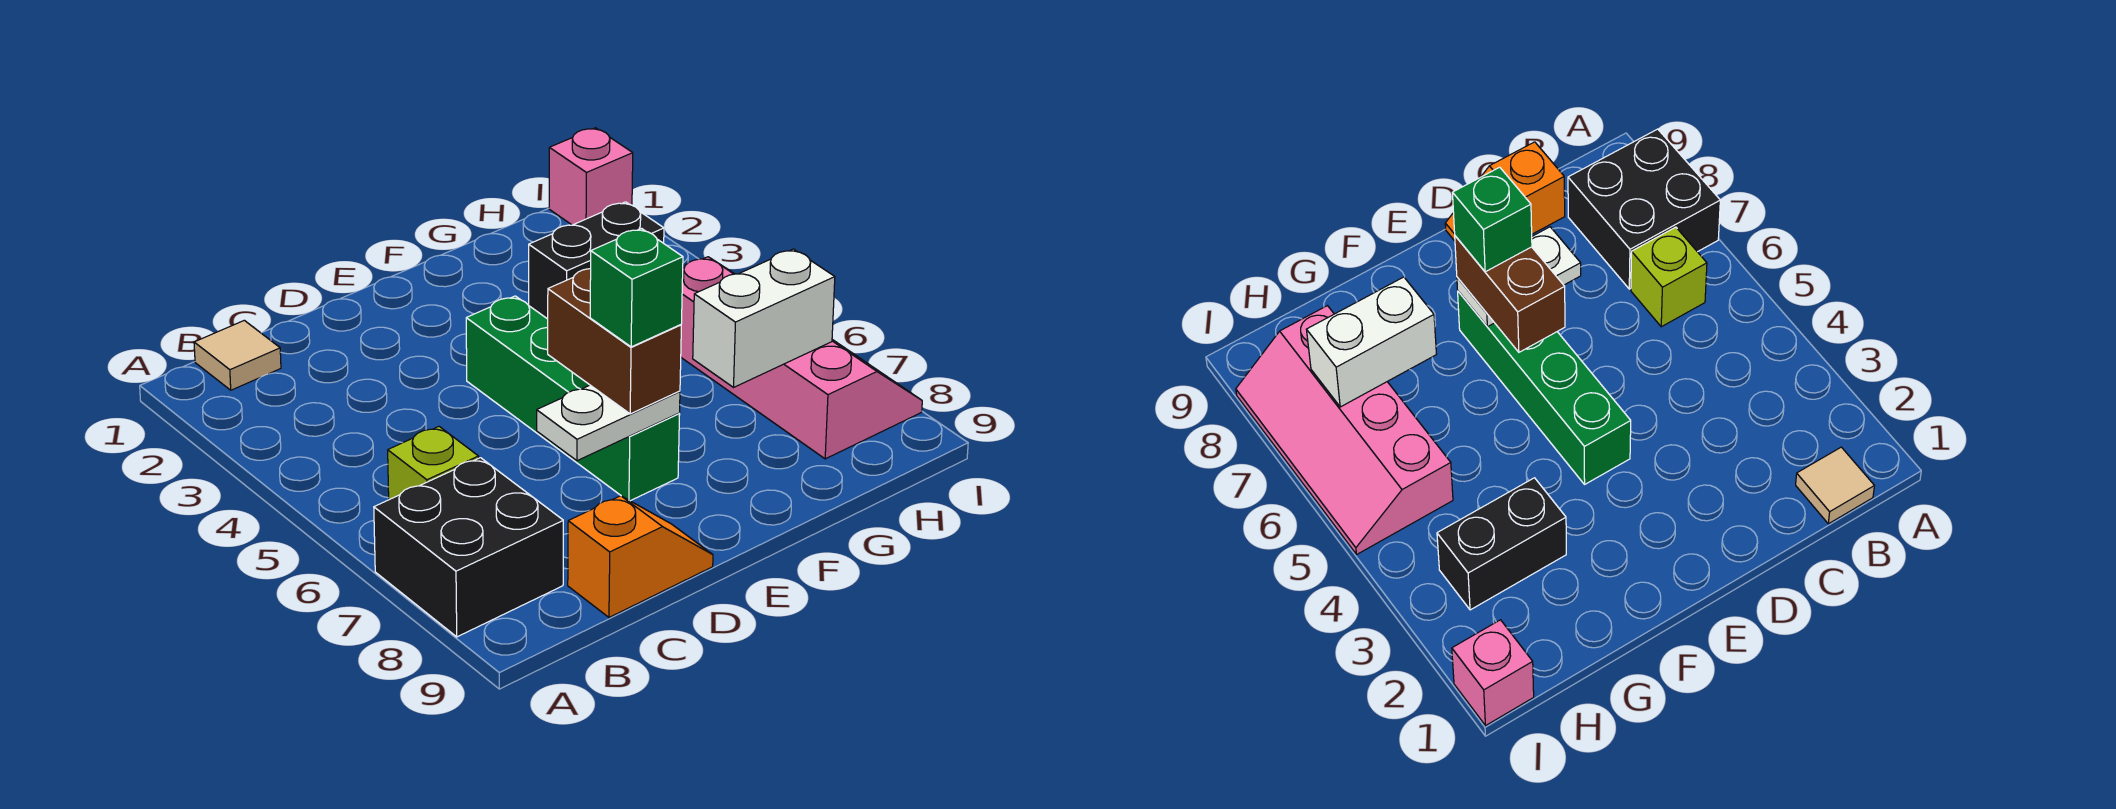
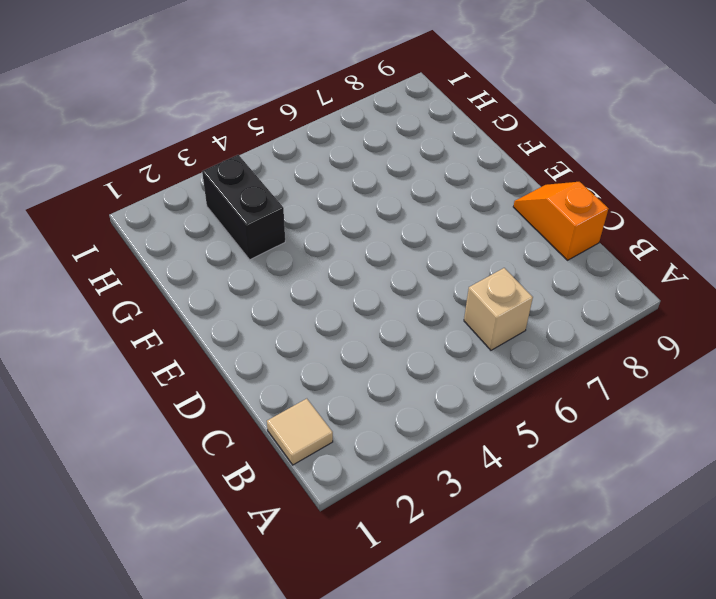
tan brick B6 level 1 -> lime brick B6 level 1
none -> black brick A7:B8 level 1
none -> green brick E4:E7 level 1
none -> pink slope H5:I8 level 1 top H

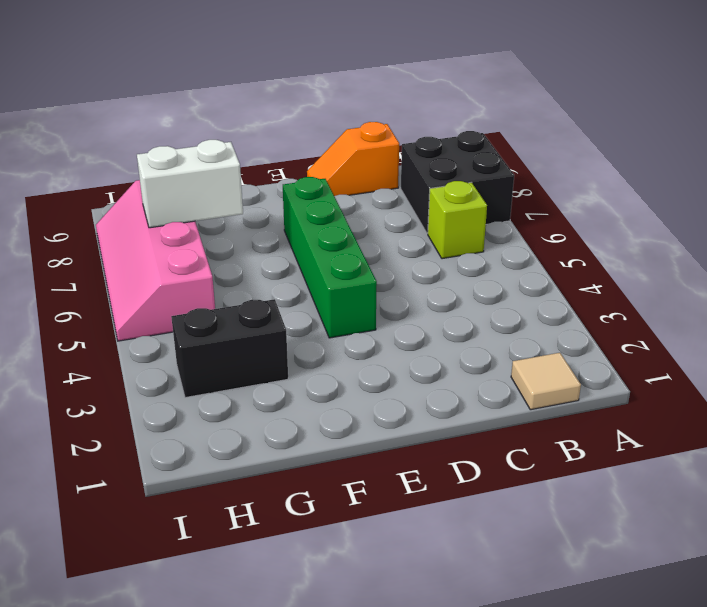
none -> pink brick I1 level 1
none -> white plate D7:E7 level 2
none -> brown brick E6:E7 level 3

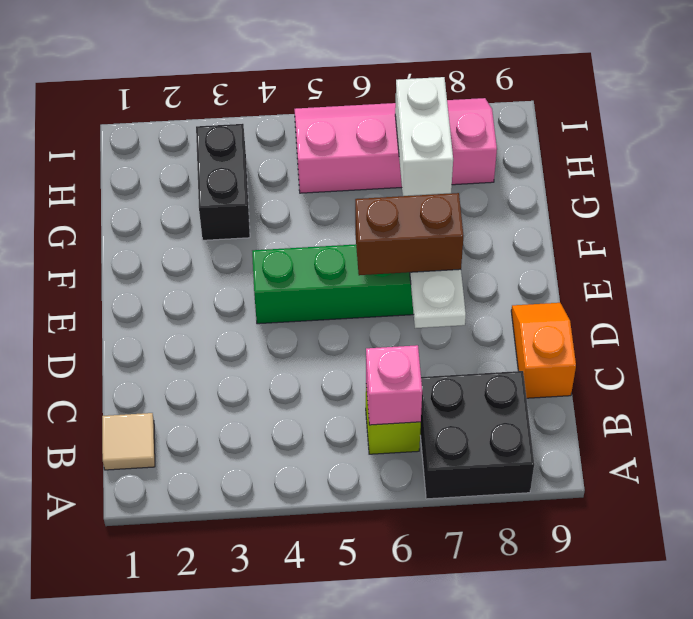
pink brick B6 level 2 -> pink brick I1 level 1
none -> green brick E7 level 4

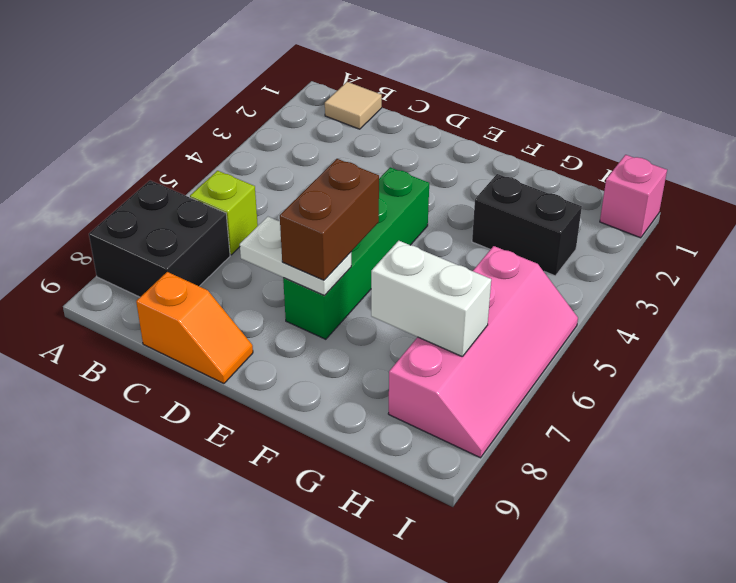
none -> green brick E7 level 4

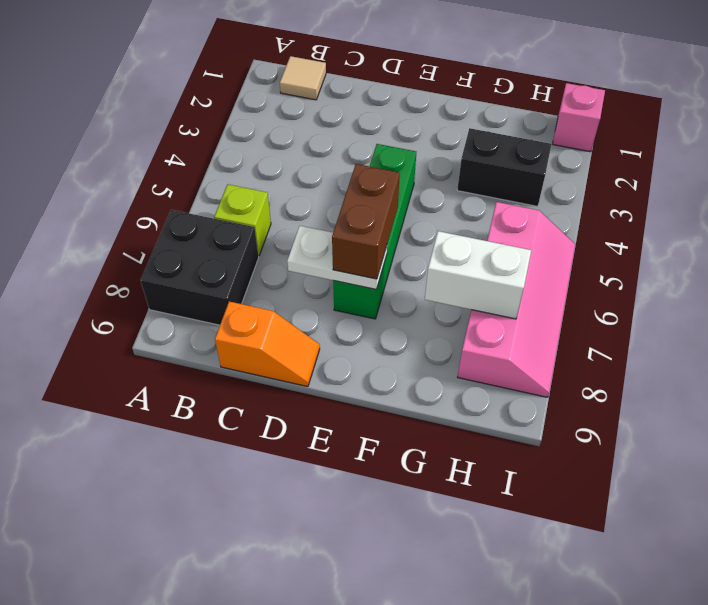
none -> green brick E7 level 4

